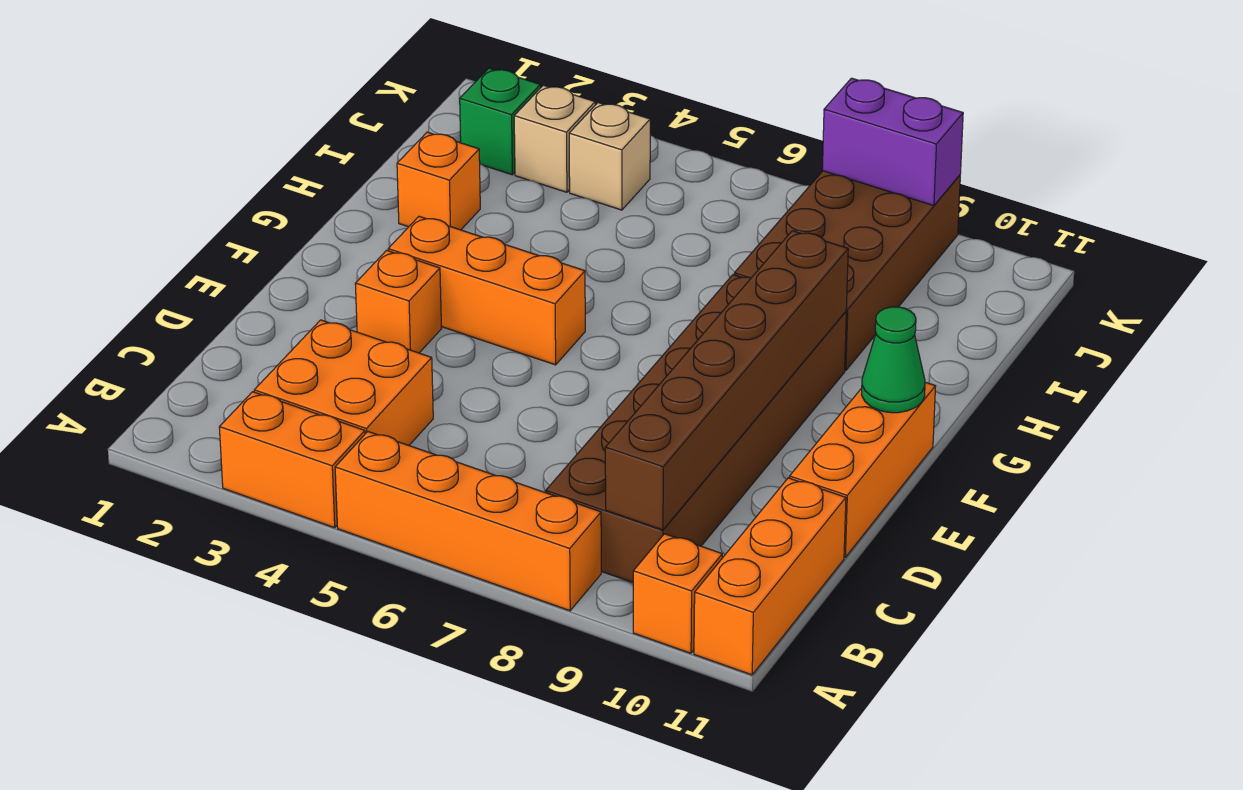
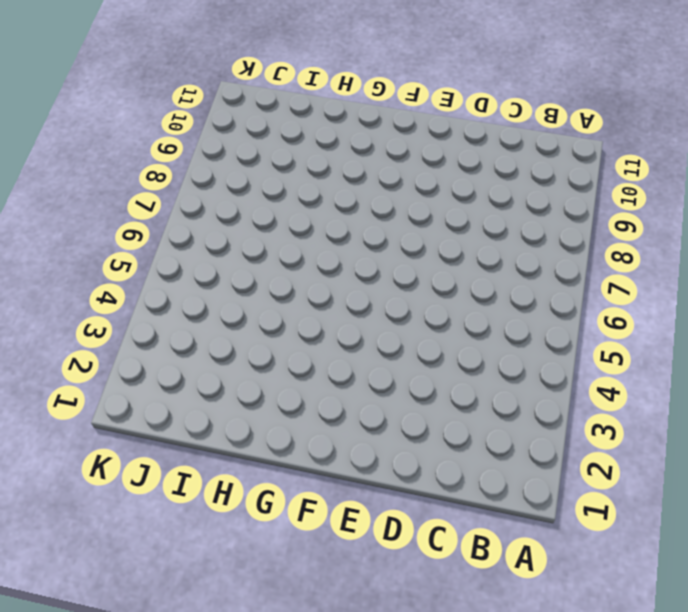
none -> orange brick A3:A4 level 1
none -> orange brick A5:A8 level 1
none -> orange brick A10 level 1

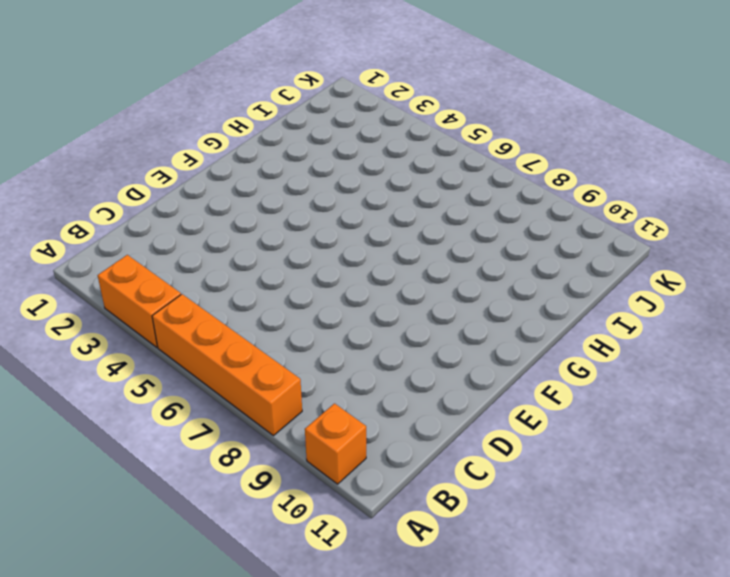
none -> orange brick A11:C11 level 1
none -> orange brick B3:C4 level 1
none -> brown brick B8:G9 level 1

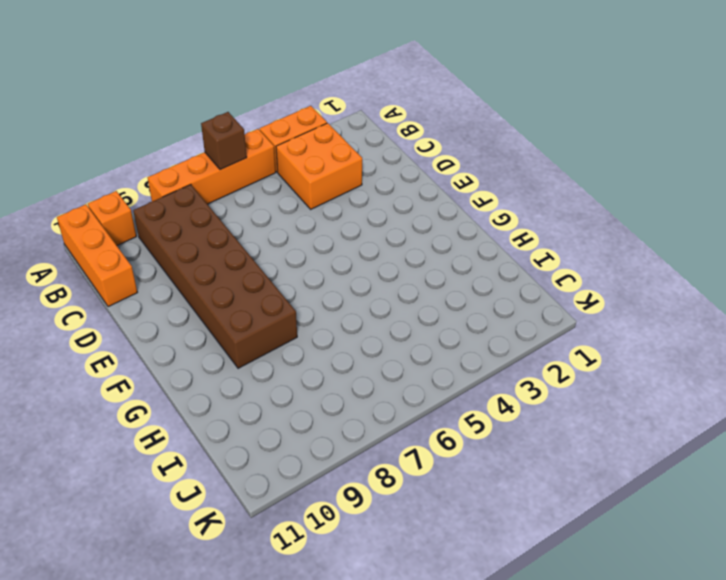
brown brick A6 level 2 -> none
none -> orange brick D11:F11 level 1
none -> orange brick E3 level 1
none -> orange brick F3:F5 level 1

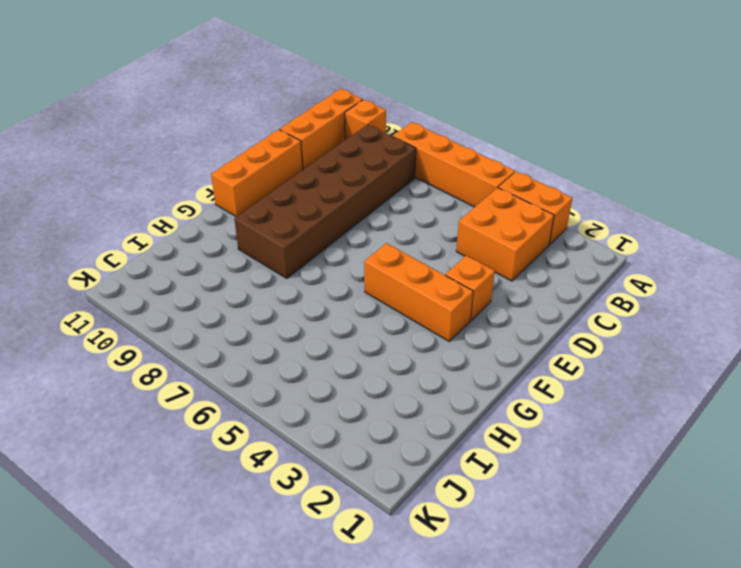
none -> orange brick H2 level 1
none -> brown brick H8:K9 level 1
none -> green brick J2 level 1

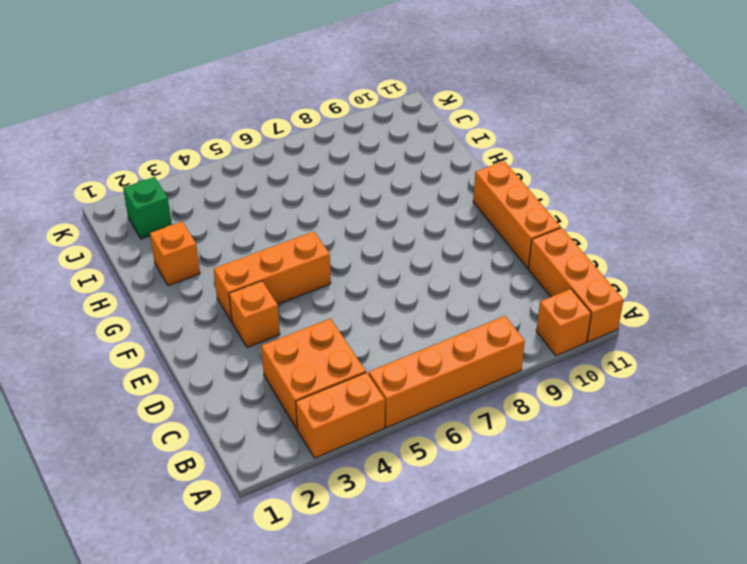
none -> brown brick B8:G9 level 1
none -> brown brick H8:K9 level 1
none -> tan brick J3 level 1

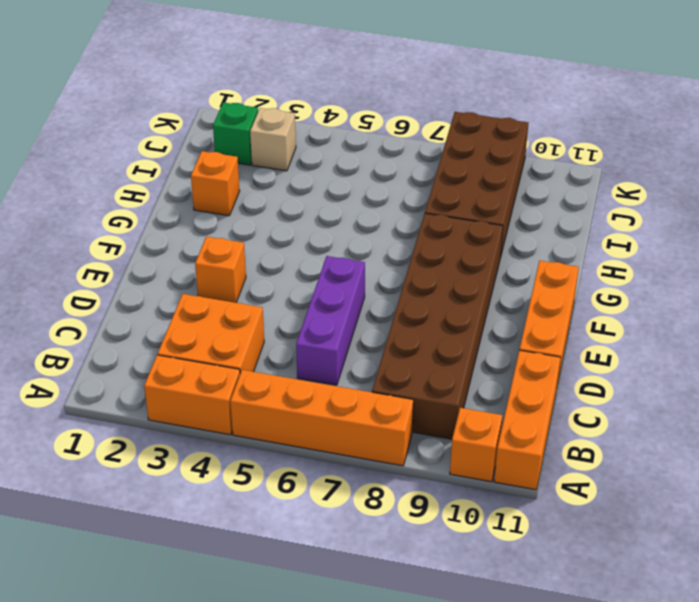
purple brick C6:E6 level 1 -> none
none -> orange brick F3:F5 level 1
none -> tan brick J4 level 1
none -> brown brick B9:G9 level 2

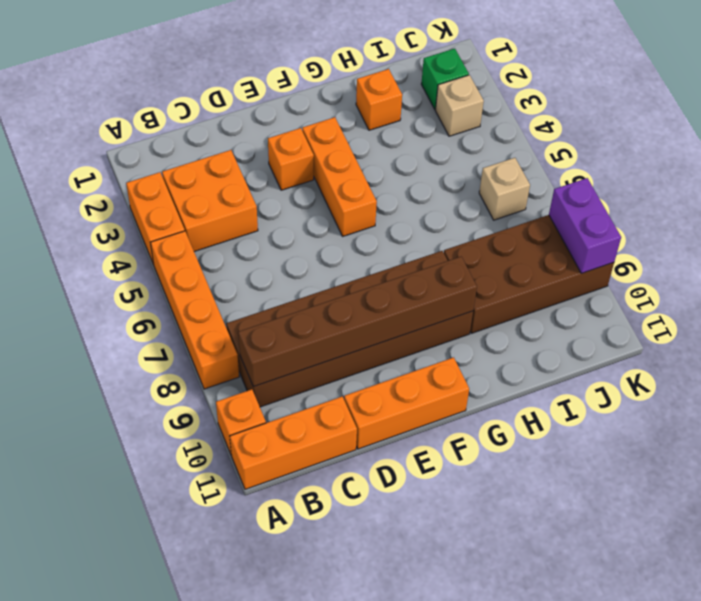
tan brick J6 level 1 -> tan brick J4 level 1
none -> green cone F11 level 2

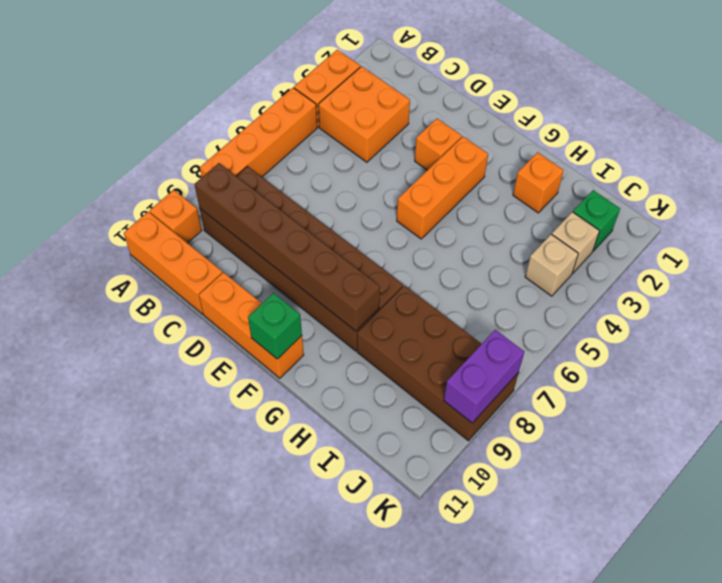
green brick F11 level 2 -> green cone F11 level 2

